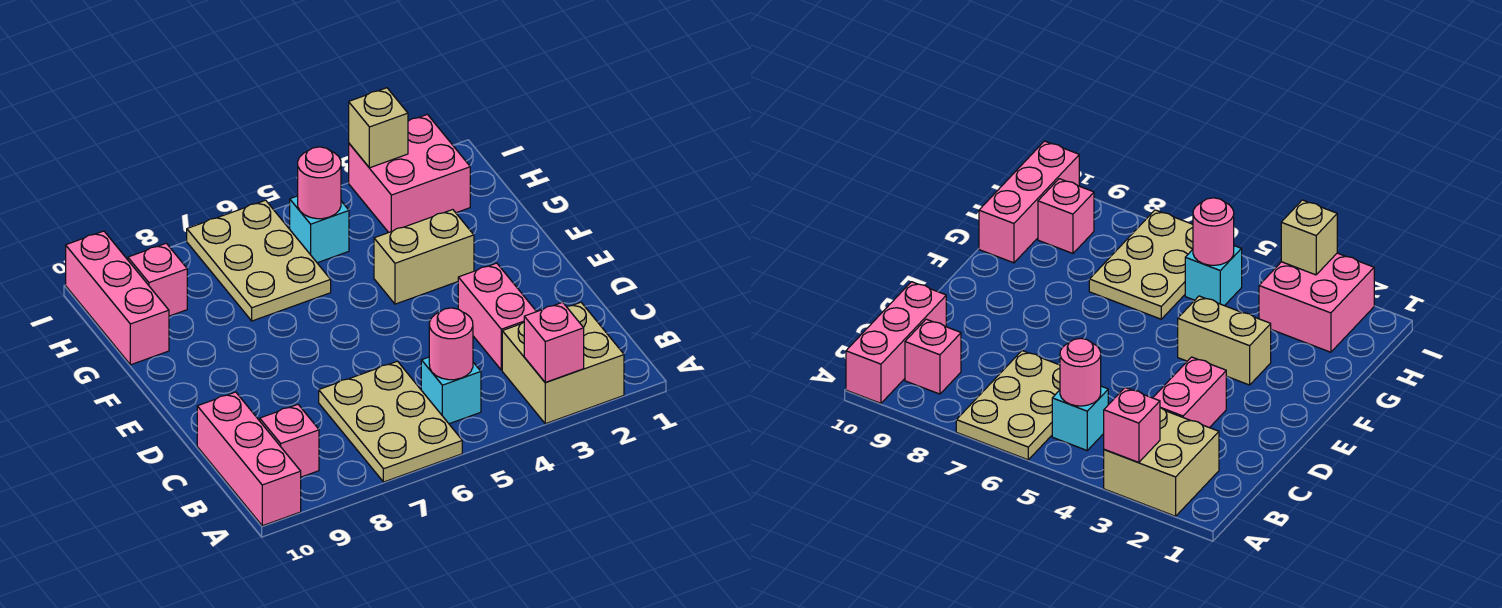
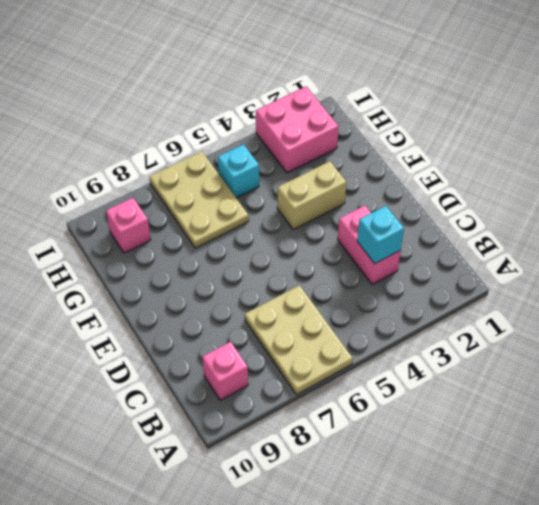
cyan brick C3 level 2 -> cyan brick B5 level 1
none -> tan brick A2:B3 level 1
none -> pink brick A10:C10 level 1
none -> pink brick G10:I10 level 1

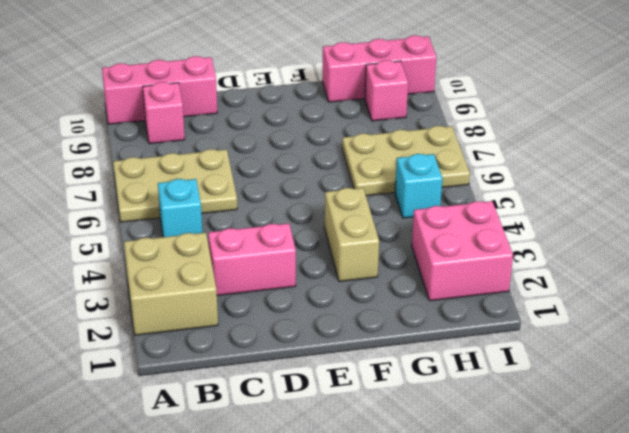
none -> pink brick A3 level 2
none -> pink round brick B5 level 2
none -> pink round brick H5 level 2

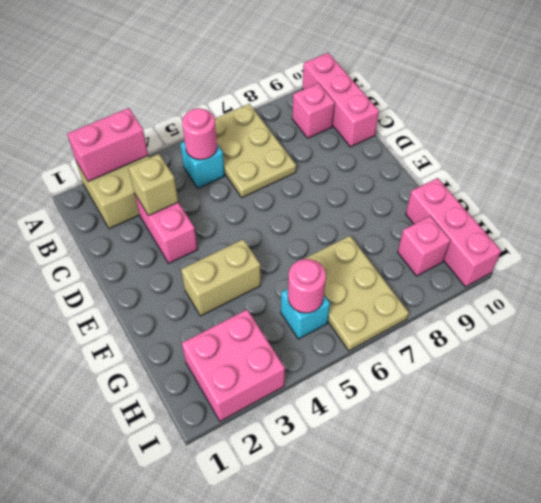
pink brick A2:A3 level 2 -> pink brick A3 level 2
tan brick C3 level 2 -> tan brick I3 level 2

